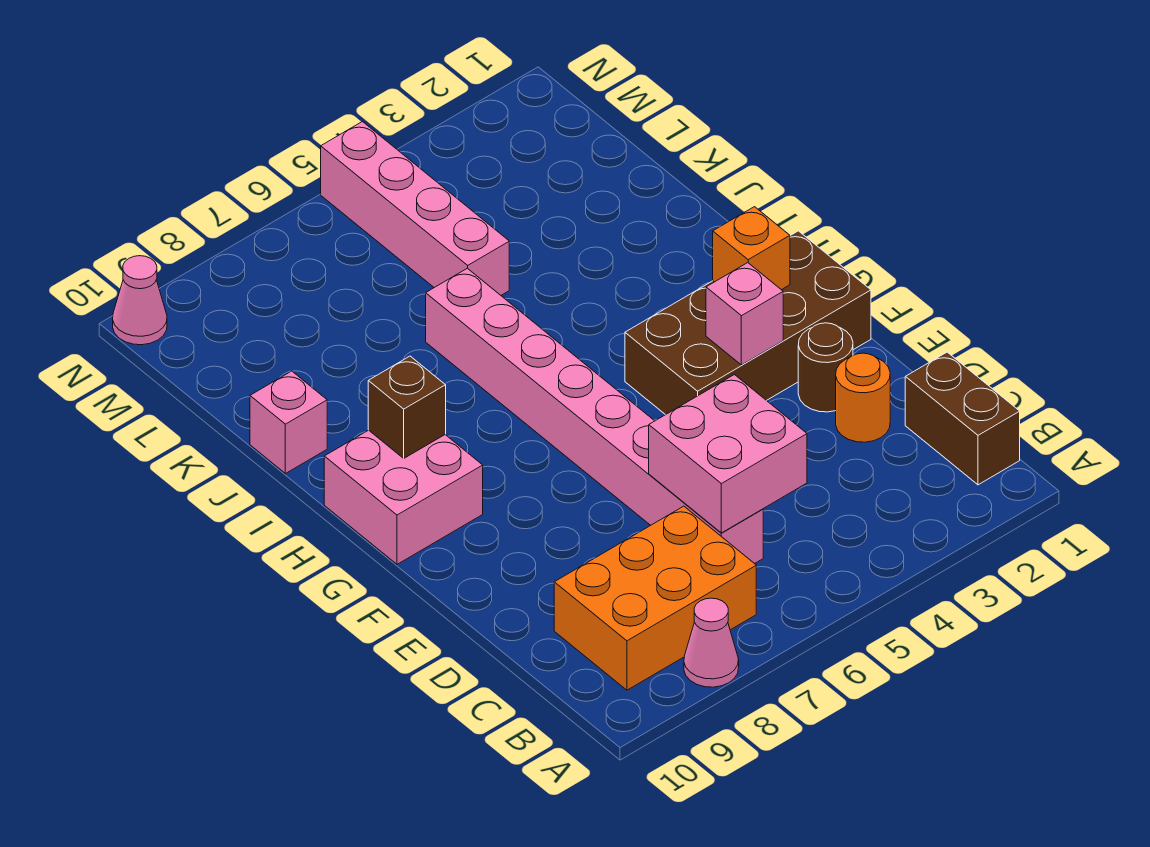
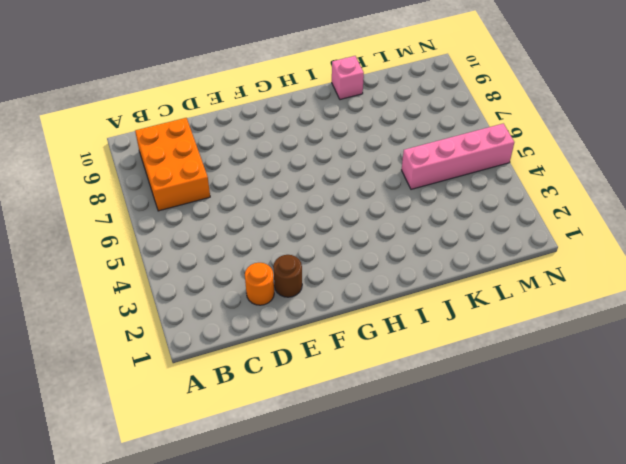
none -> pink cone A8 level 1
none -> brown brick B1:C1 level 1
none -> pink brick C6:J6 level 1

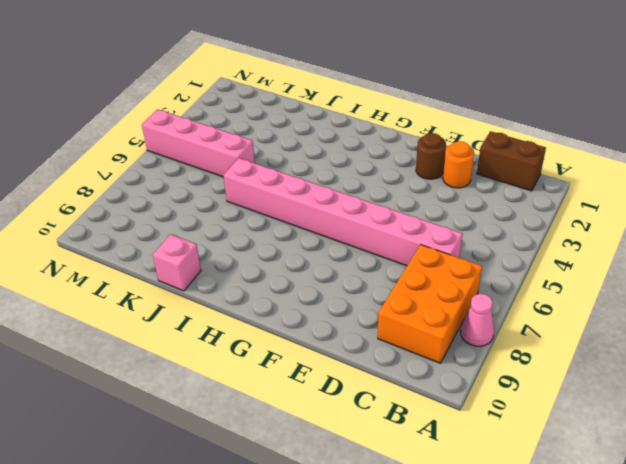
none -> brown brick F1:G4 level 1
none -> pink brick G9:H10 level 1
none -> pink cone N10 level 1

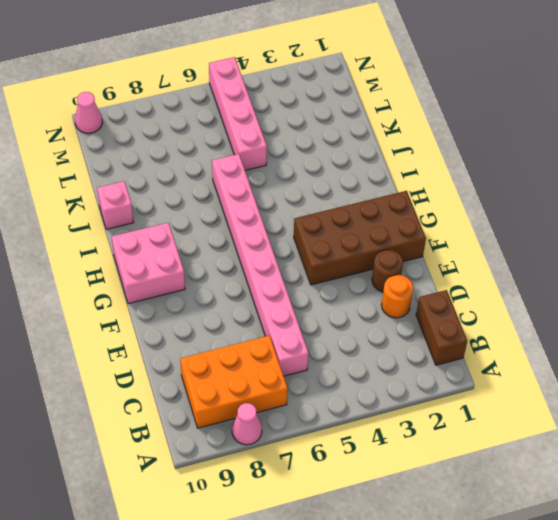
none -> pink brick C5:D6 level 2
none -> pink brick F3 level 2
none -> orange brick G2 level 2

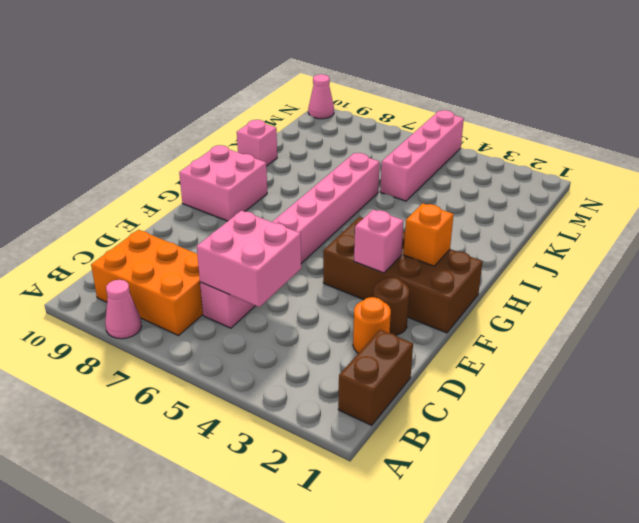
none -> brown brick H9 level 2

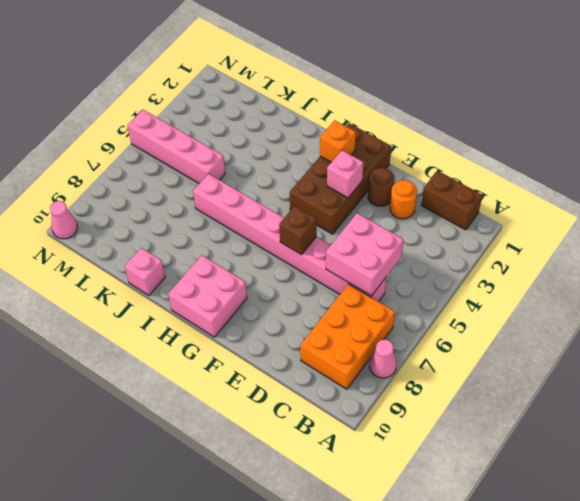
brown brick F6 level 2 -> brown brick H9 level 2

